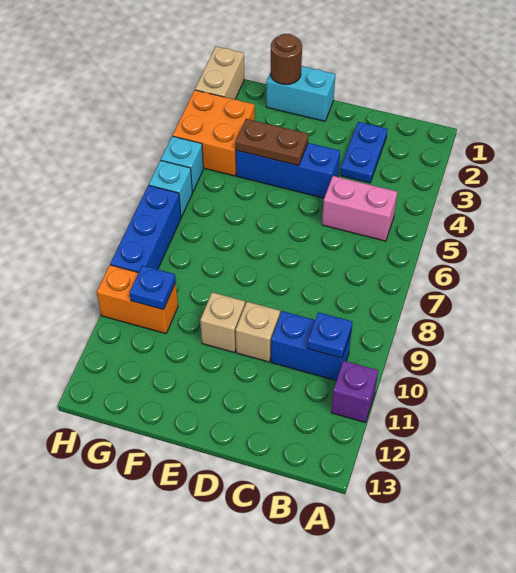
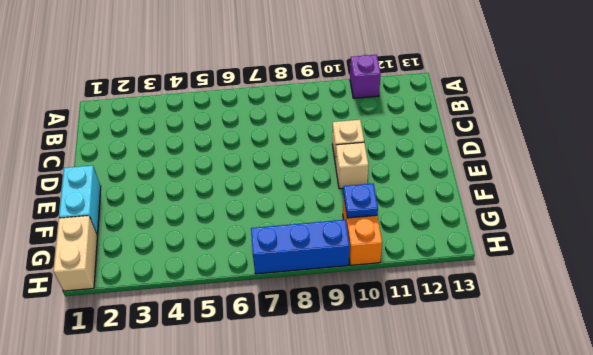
tan brick G1:H1 level 1 -> tan brick H1:H2 level 1
none -> pink brick B5:C5 level 1
none -> blue brick B10:C10 level 1
none -> blue plate C2:C3 level 1

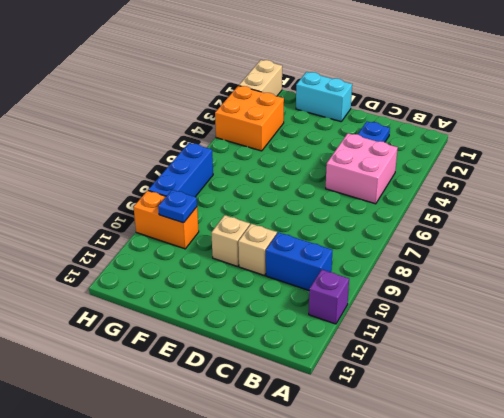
pink brick B4:C5 level 1 -> pink brick B5:C5 level 1
none -> blue brick D4:F4 level 1
none -> cyan brick H5 level 1
none -> cyan brick H6 level 1

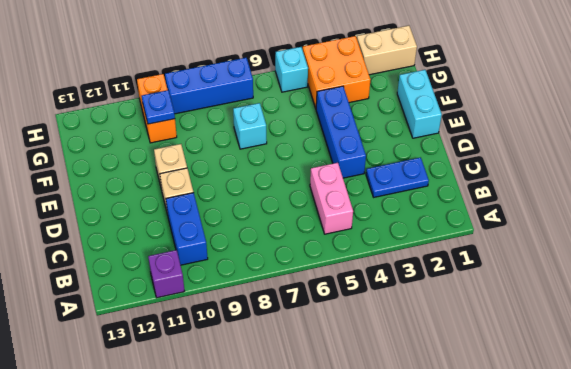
cyan brick F7 level 1 -> cyan brick H6 level 1
none -> blue plate B10 level 2
none -> brown plate E4:F4 level 2
none -> brown round brick F1 level 2

